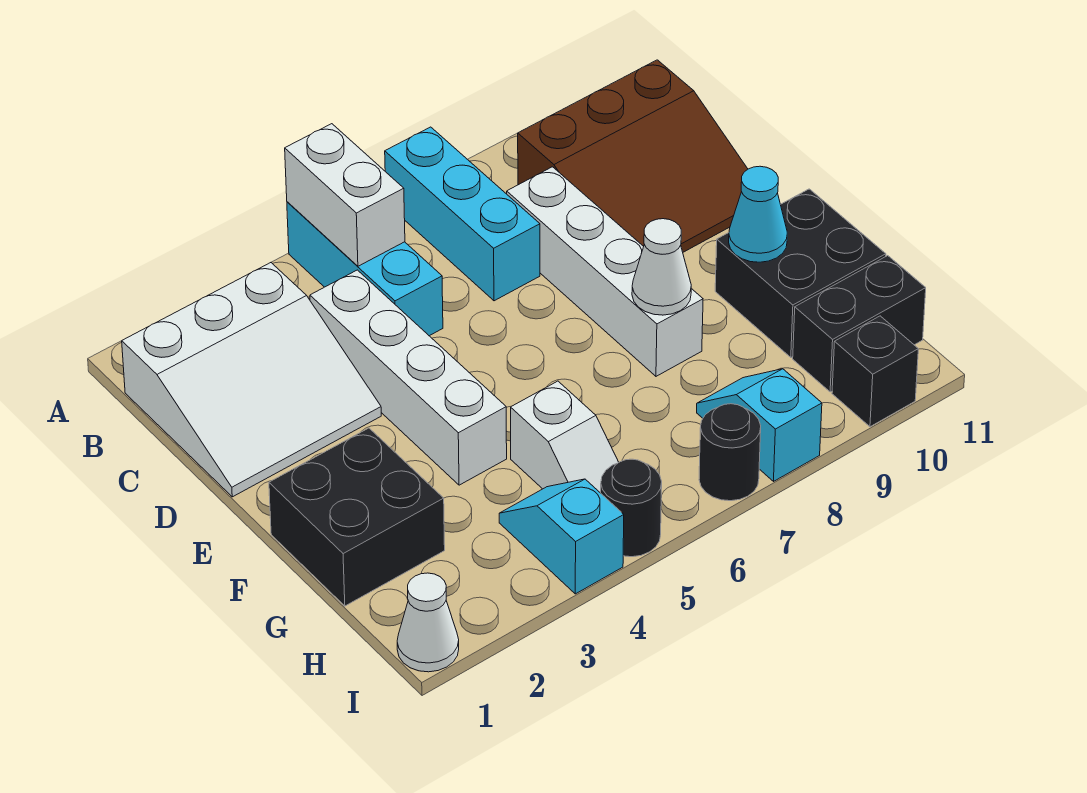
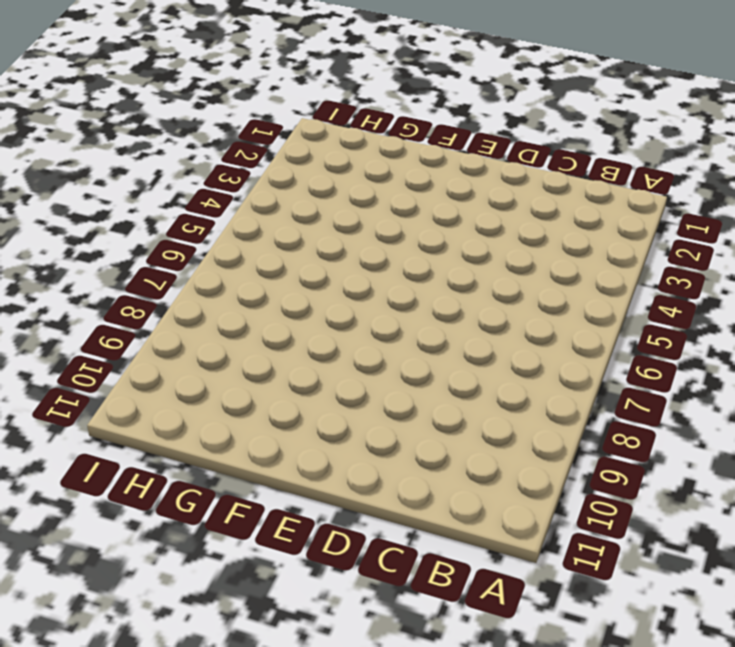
none -> cyan brick A5:C5 level 1
none -> cyan brick A7:C7 level 1
none -> white slope B1:D3 level 1 top B

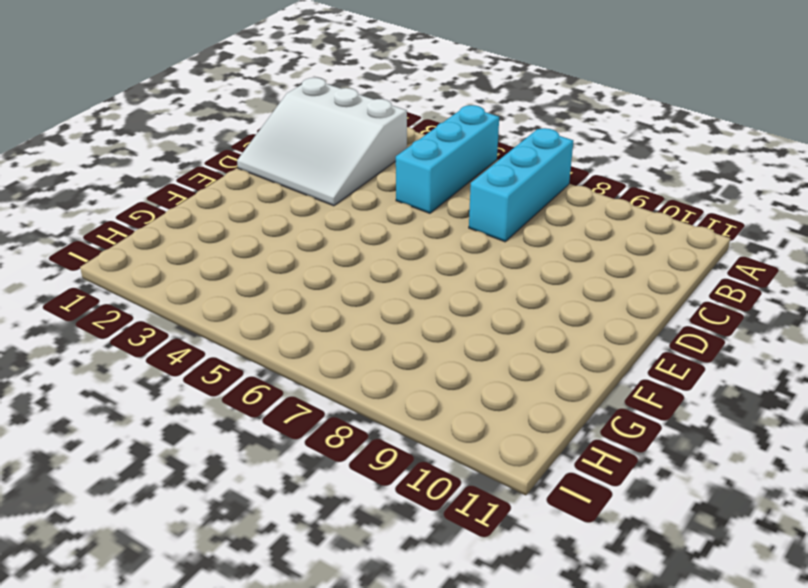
none -> brown slope B9:D11 level 1 top B
none -> white brick C4:F4 level 1
none -> white brick C8:F8 level 1

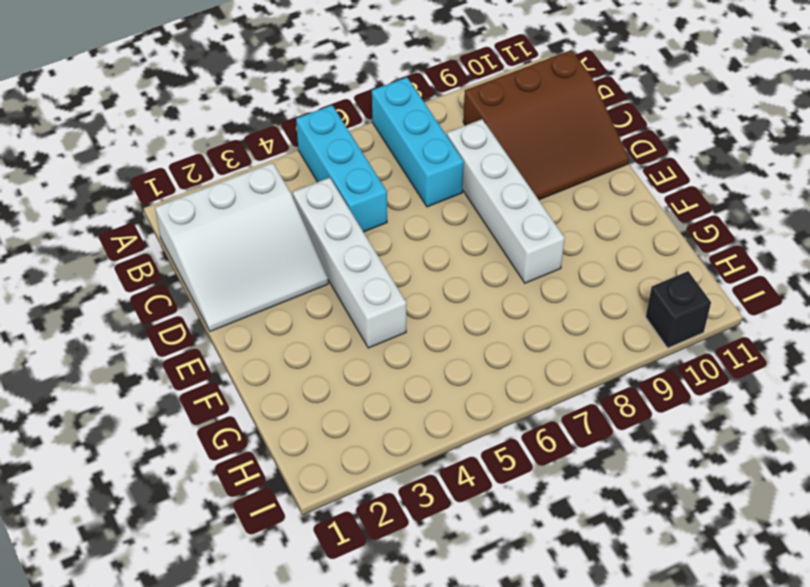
none -> black brick F1:G2 level 1
none -> black brick F10:G11 level 1
none -> white slope G5:H5 level 1 top G

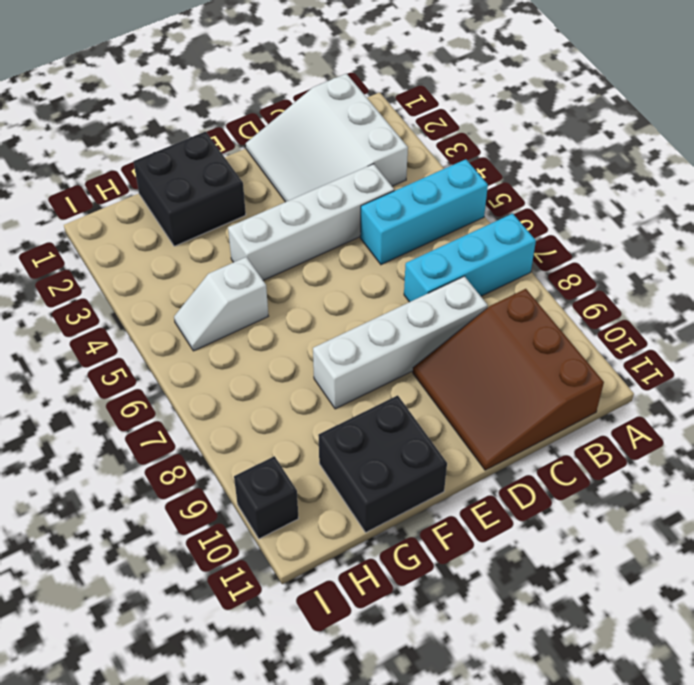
none -> cyan slope H4:I4 level 1 top I
none -> cyan slope H8:I8 level 1 top I
none -> black brick H10:H11 level 1

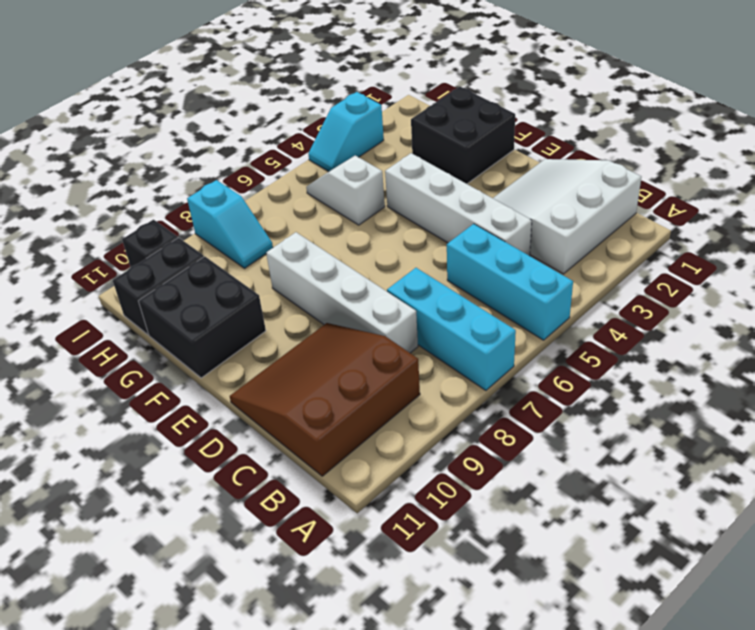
cyan slope I3:I4 level 1 top 3 -> cyan slope H4:I4 level 1 top I
none -> white cone I1 level 1
none -> black round brick I5 level 1
none -> black round brick I7 level 1

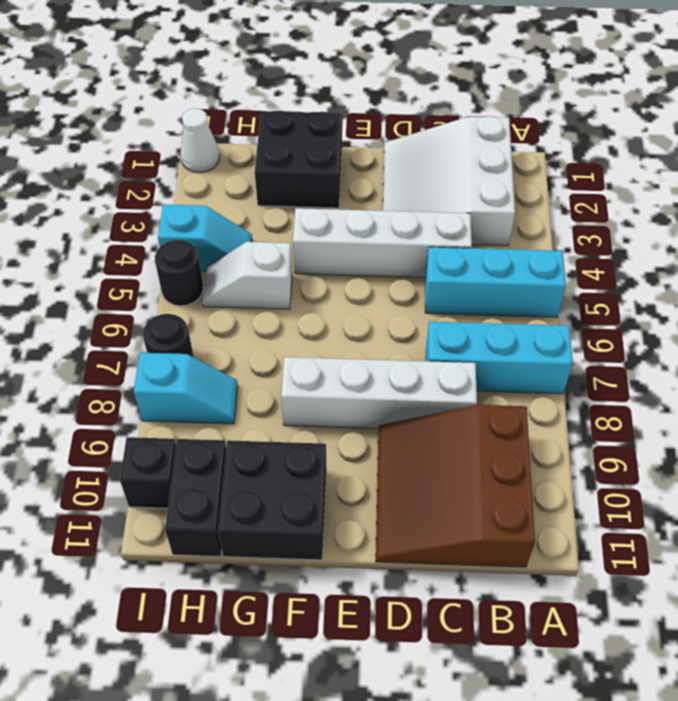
none -> white brick A5:B5 level 2
none -> white cone F8 level 2
none -> cyan cone F10 level 2

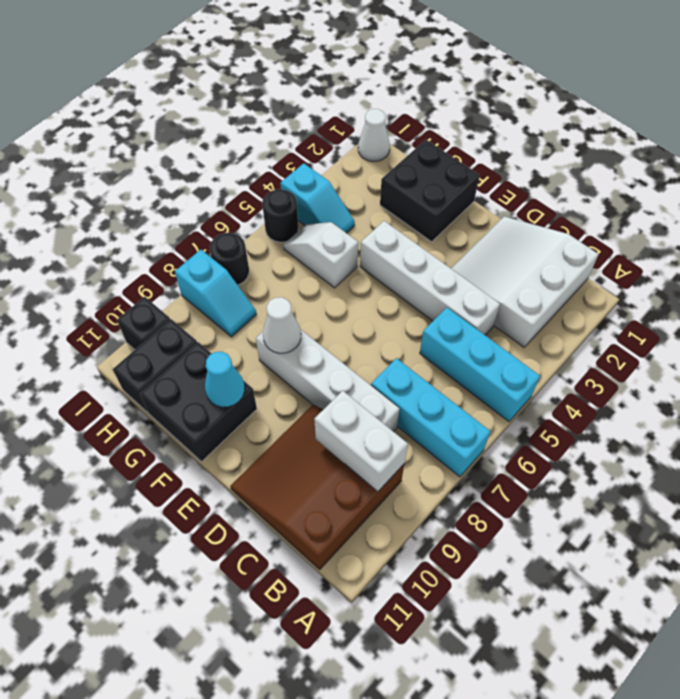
white brick B9:C9 level 2 -> white brick A5:B5 level 2

